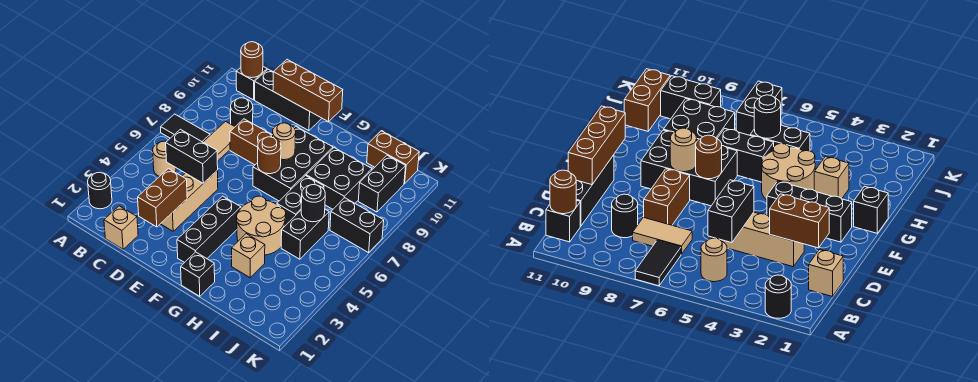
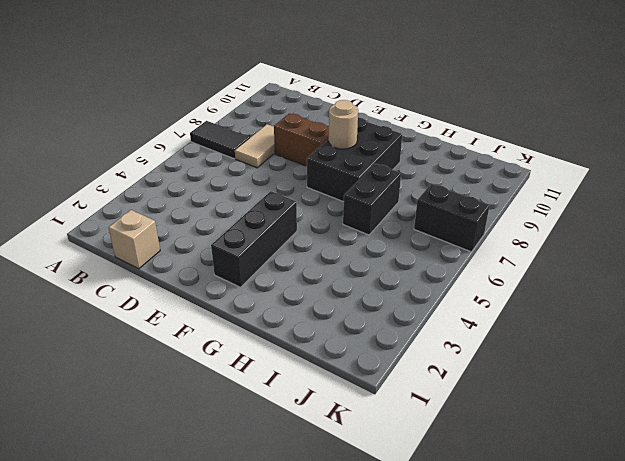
none -> black round brick A2 level 1
none -> tan round brick B5 level 1
none -> black brick B11 level 1

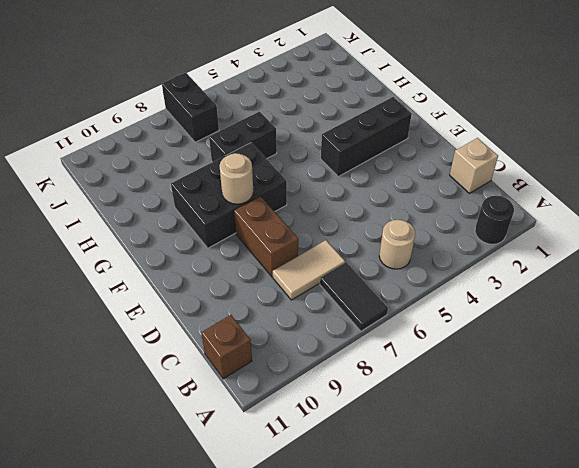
brown brick B11 level 1 -> black brick B11 level 1
none -> black round brick C9 level 1
none -> black brick C11:E11 level 1
none -> tan brick D3:D5 level 1

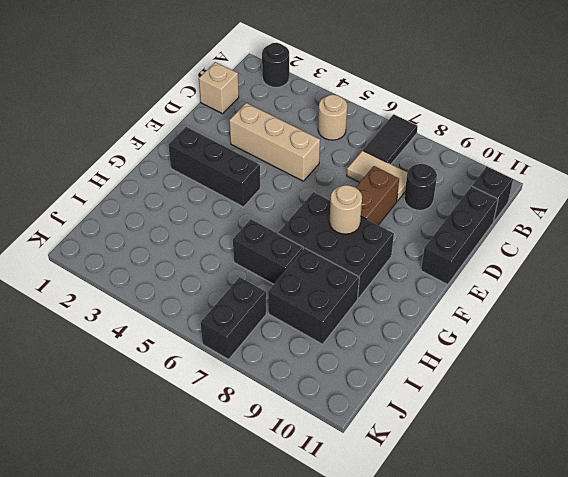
none -> black brick G1 level 1
none -> tan round brick G4:H5 level 1
none -> tan brick H3 level 1

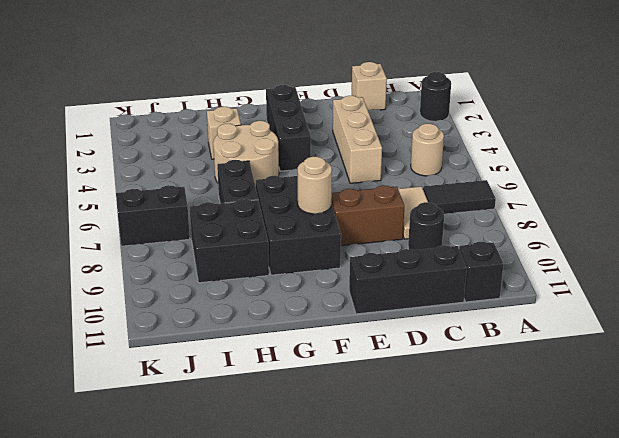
none -> black brick G1 level 1
none -> black brick I5:I6 level 1
none -> brown brick I11:J11 level 1

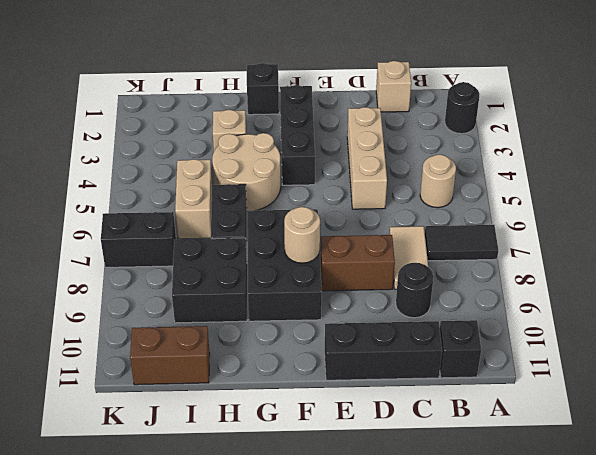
tan brick I5:I6 level 1 -> black brick I5:I6 level 1
none -> black brick J9:J10 level 1
none -> brown round brick B11 level 2
none -> black brick C5:D5 level 2

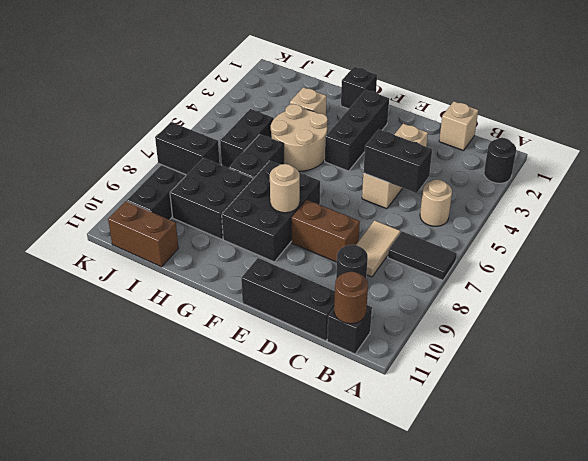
none -> brown brick D2:D3 level 2
none -> brown brick D11:F11 level 2
none -> brown round brick F7 level 2

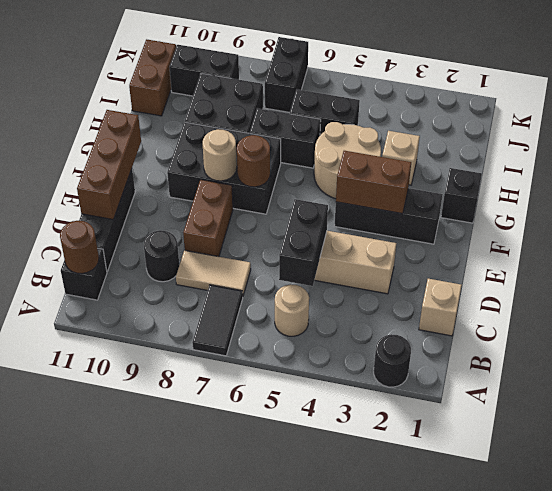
brown brick F3:F4 level 2 -> brown brick D2:D3 level 2
none -> black round brick I6 level 2

